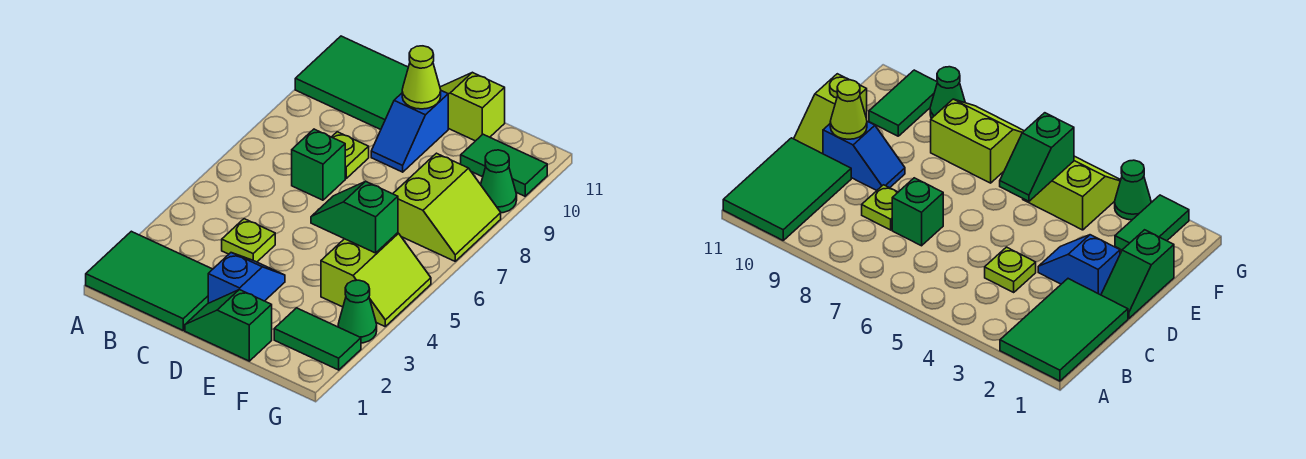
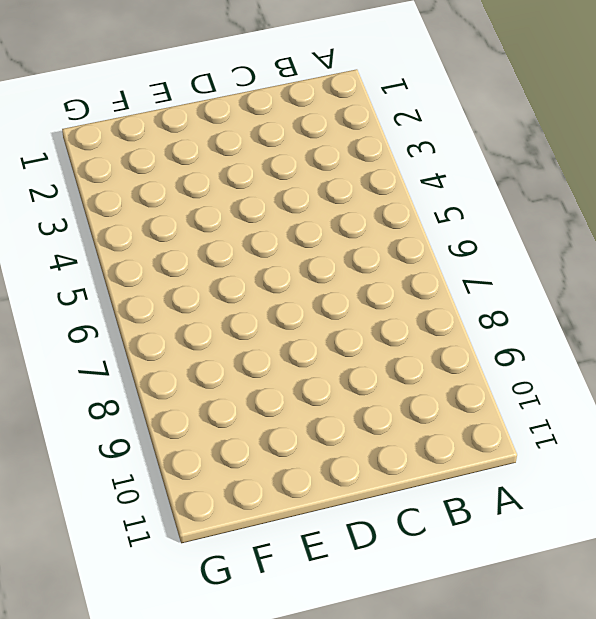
none -> green tile A1:C2 level 1
none -> green tile A10:C11 level 1
none -> lime plate C4 level 1

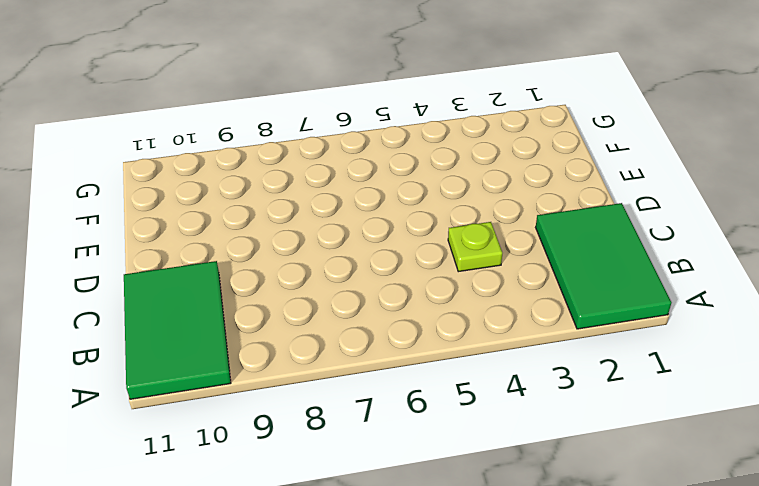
none -> green brick C7 level 1
none -> lime plate C8 level 1
none -> green slope D1:E1 level 1 top E

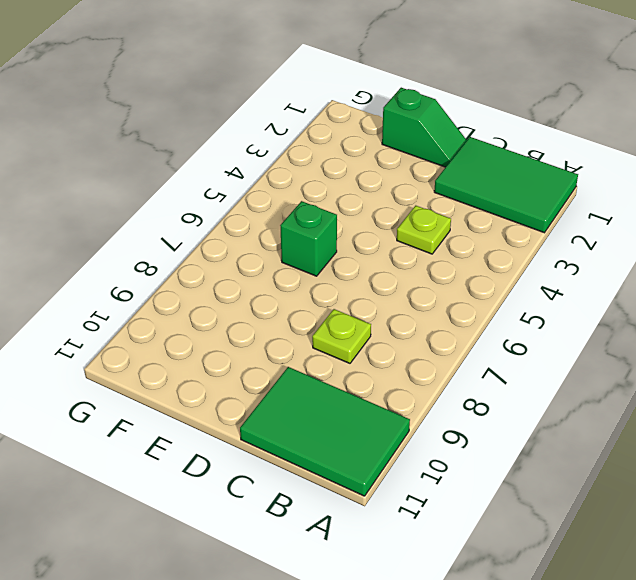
green brick E6 level 1 -> green brick C7 level 1
none -> blue slope D2:D3 level 1 top 2
none -> blue slope D9:D10 level 1 top 10
none -> lime slope D11:E11 level 1 top E

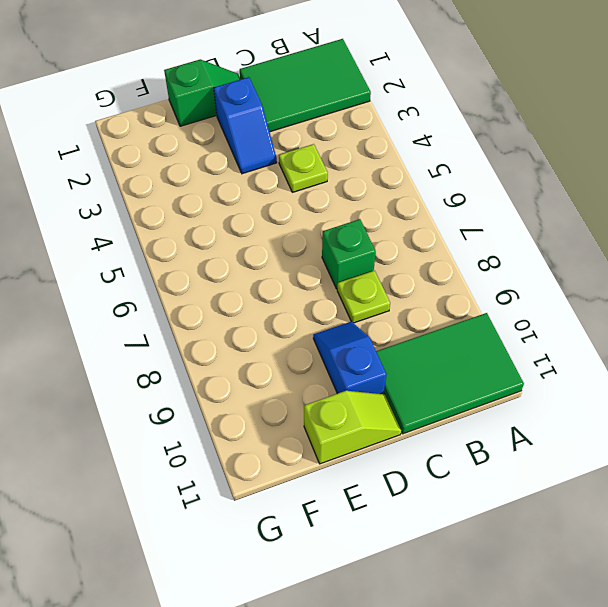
none -> green tile F2:G2 level 1
none -> lime slope F4:G5 level 1 top F
none -> lime slope F7:G8 level 1 top F

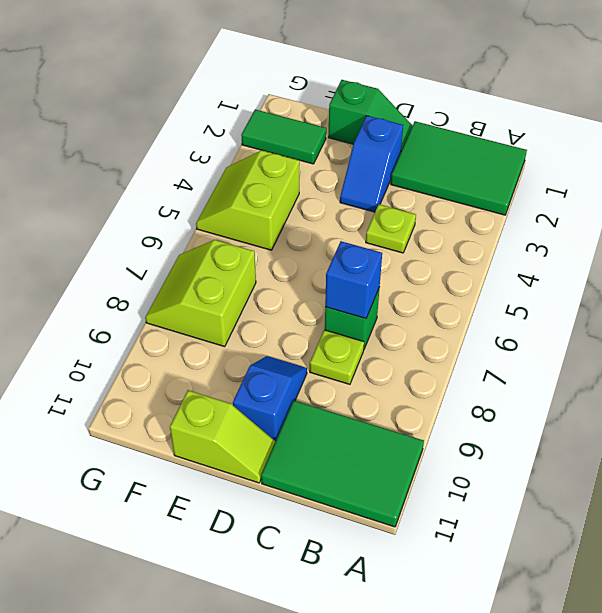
blue brick C7 level 2 -> none
none -> green tile F10:G10 level 1
none -> green cone G3 level 1
none -> green cone G9 level 1

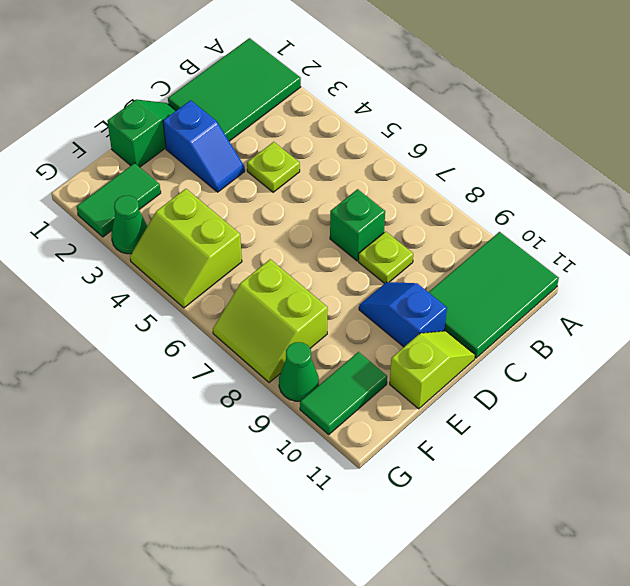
none -> lime cone D10 level 2
none -> green slope E5:F5 level 2 top F

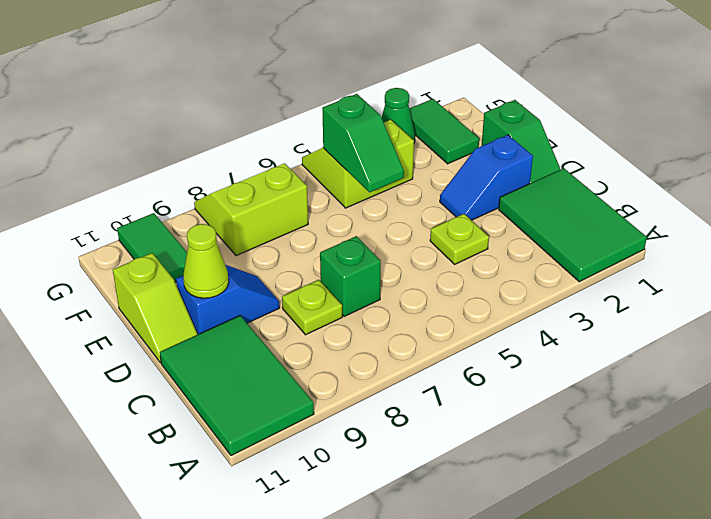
none -> green cone G9 level 1

